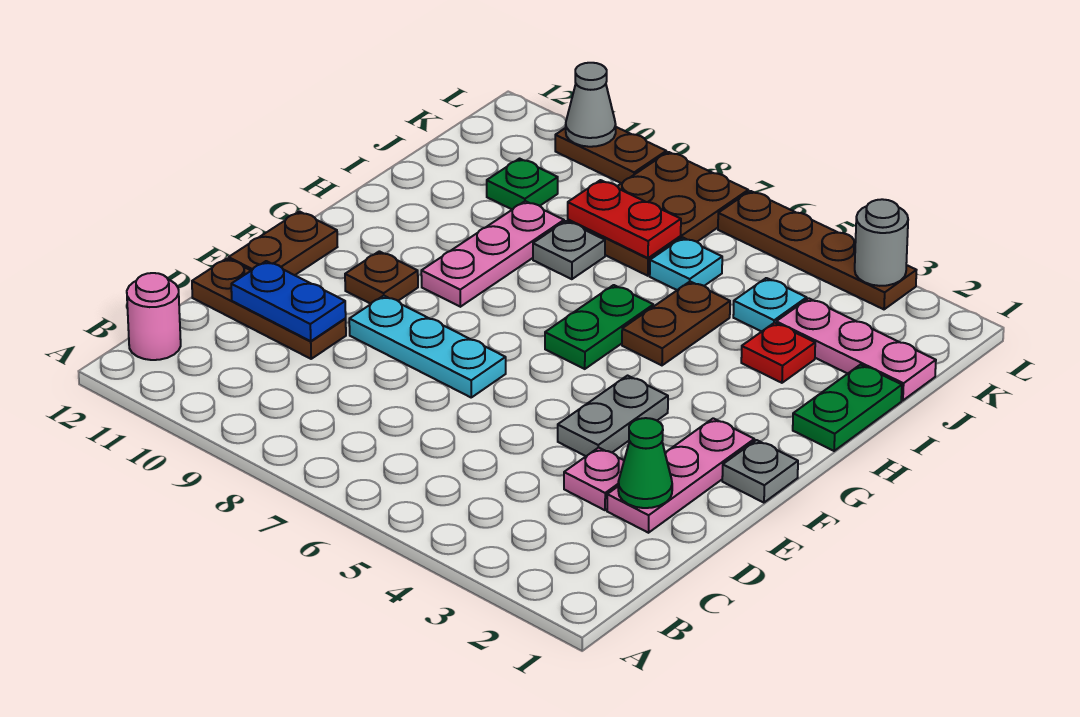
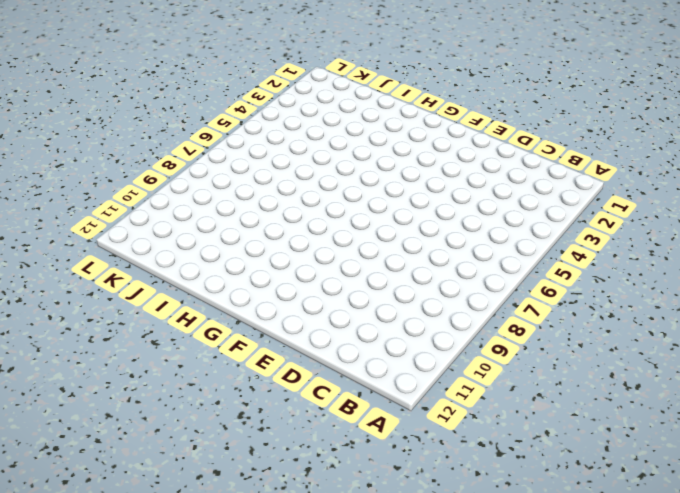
none -> pink round brick B12 level 1
none -> pink plate D2:F2 level 1
none -> pink plate D3 level 1

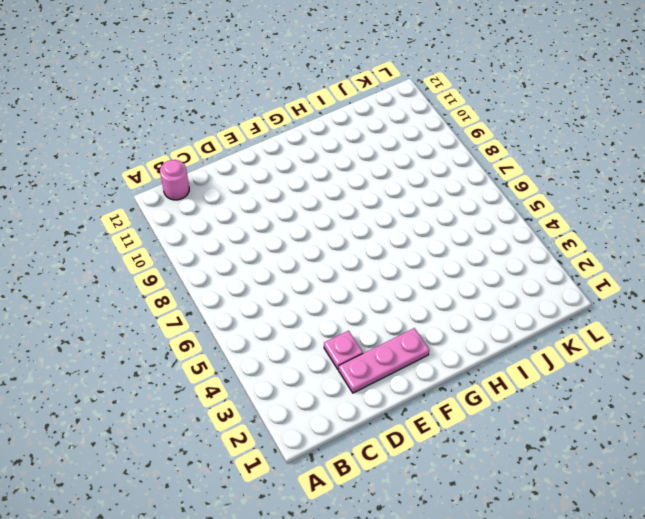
none -> brown plate D10:D12 level 1
none -> grey plate E4:F4 level 1
none -> cyan plate E7:E9 level 1

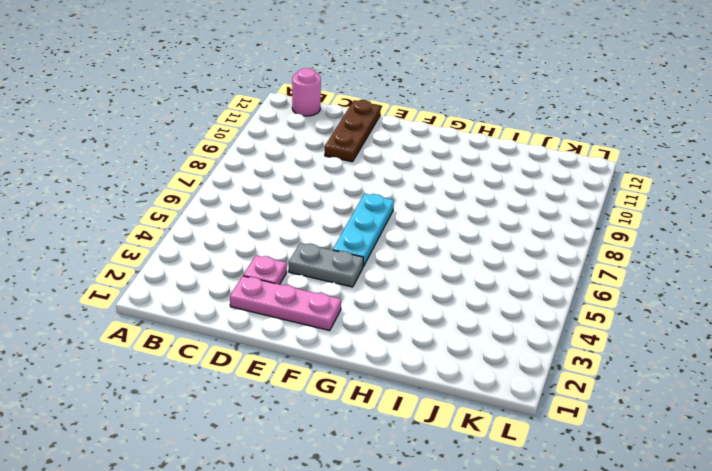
cyan plate F5:F7 level 1 -> cyan plate E7:E9 level 1
none -> brown plate E12:F12 level 1
none -> grey plate F1 level 1
none -> brown plate F10 level 1

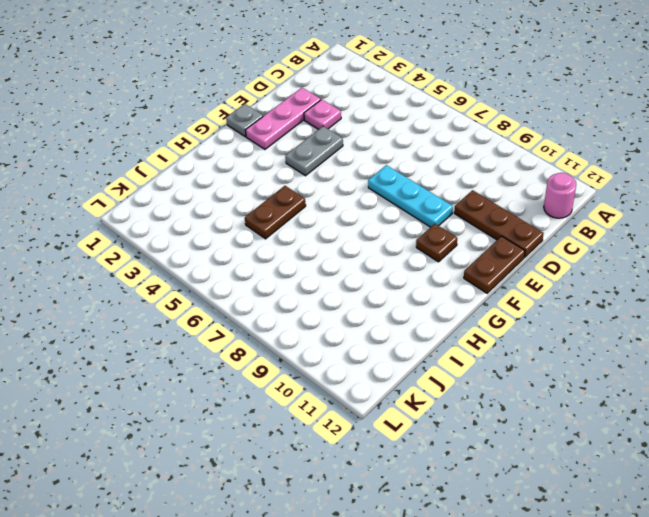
none -> green plate G6:H6 level 1
none -> pink plate G9:I9 level 1
none -> green plate H1:I1 level 1

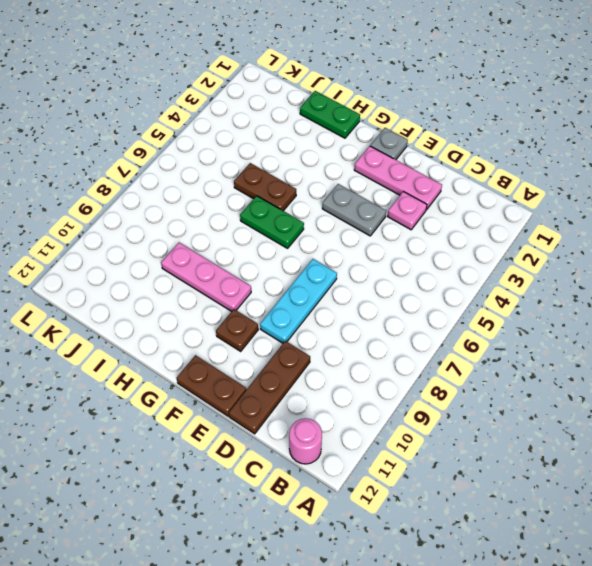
none -> red plate I3 level 1
none -> grey plate I8 level 1
none -> pink plate J1:J3 level 1

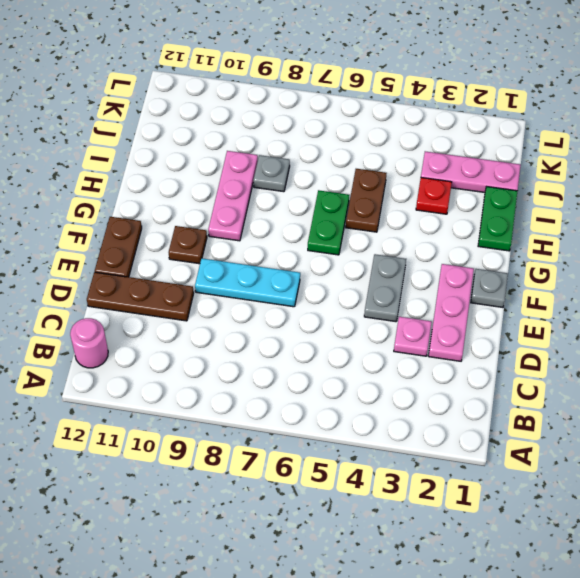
none -> cyan plate J4 level 1
none -> cyan plate J6 level 1
none -> brown plate J7:L8 level 1

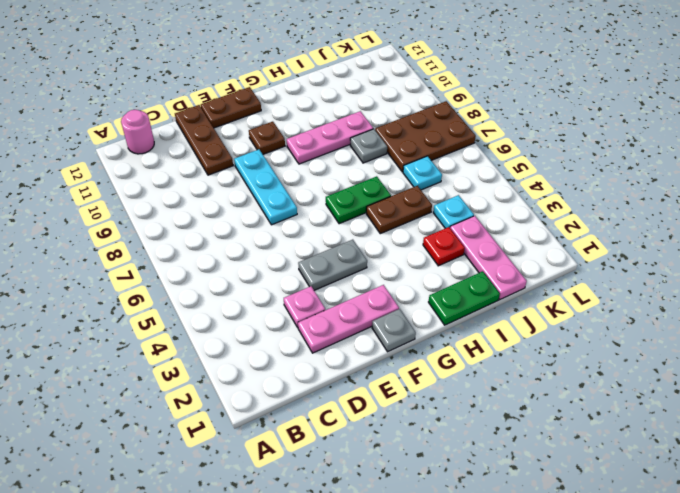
none -> green plate J10 level 1
none -> brown plate L3:L6 level 1
none -> brown plate L9:L10 level 1

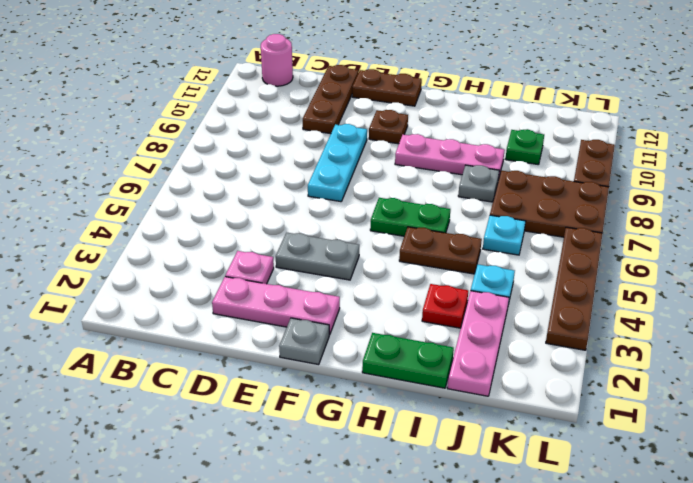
none -> green cone D2 level 2
none -> blue plate D10:D11 level 2
none -> red plate J7:J8 level 2

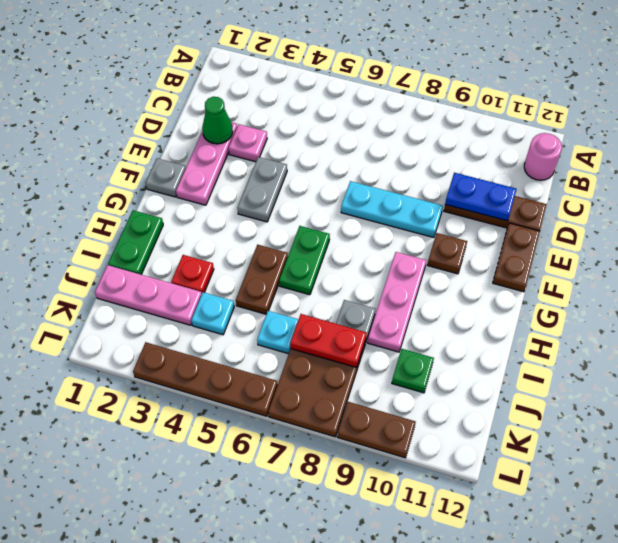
none -> grey round brick L3 level 2
none -> grey cone L10 level 2

